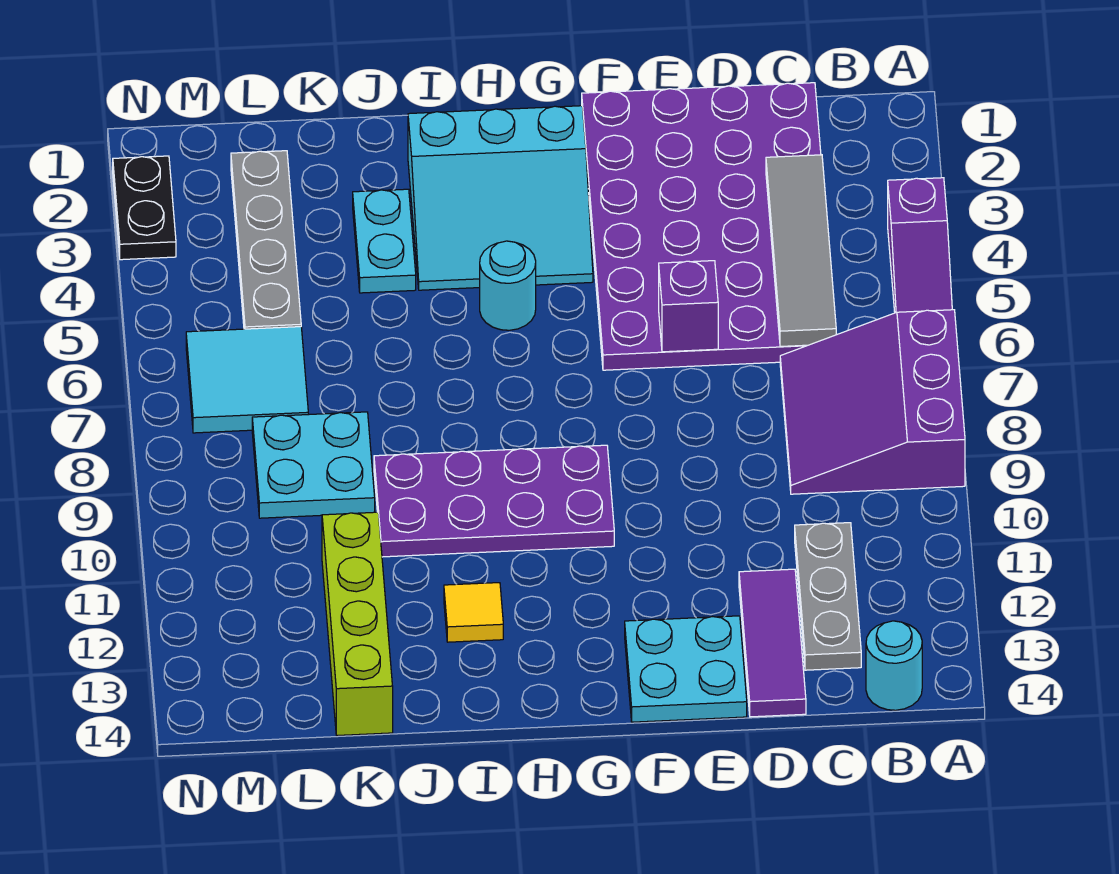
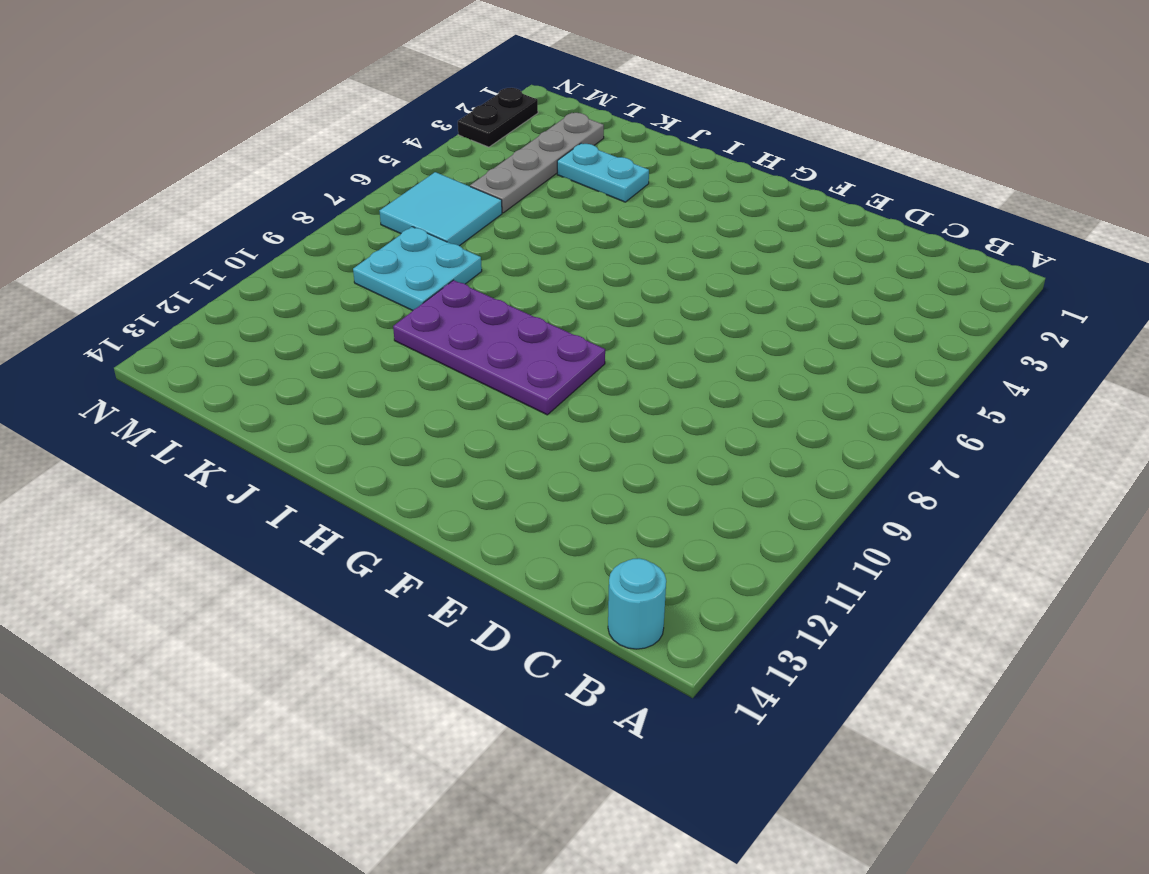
cyan plate J3:K3 level 1 -> cyan plate J3:J4 level 1
none -> purple slope A4:A6 level 1 top 4
none -> purple slope A7:C9 level 1 top A
none -> purple plate C1:F6 level 1

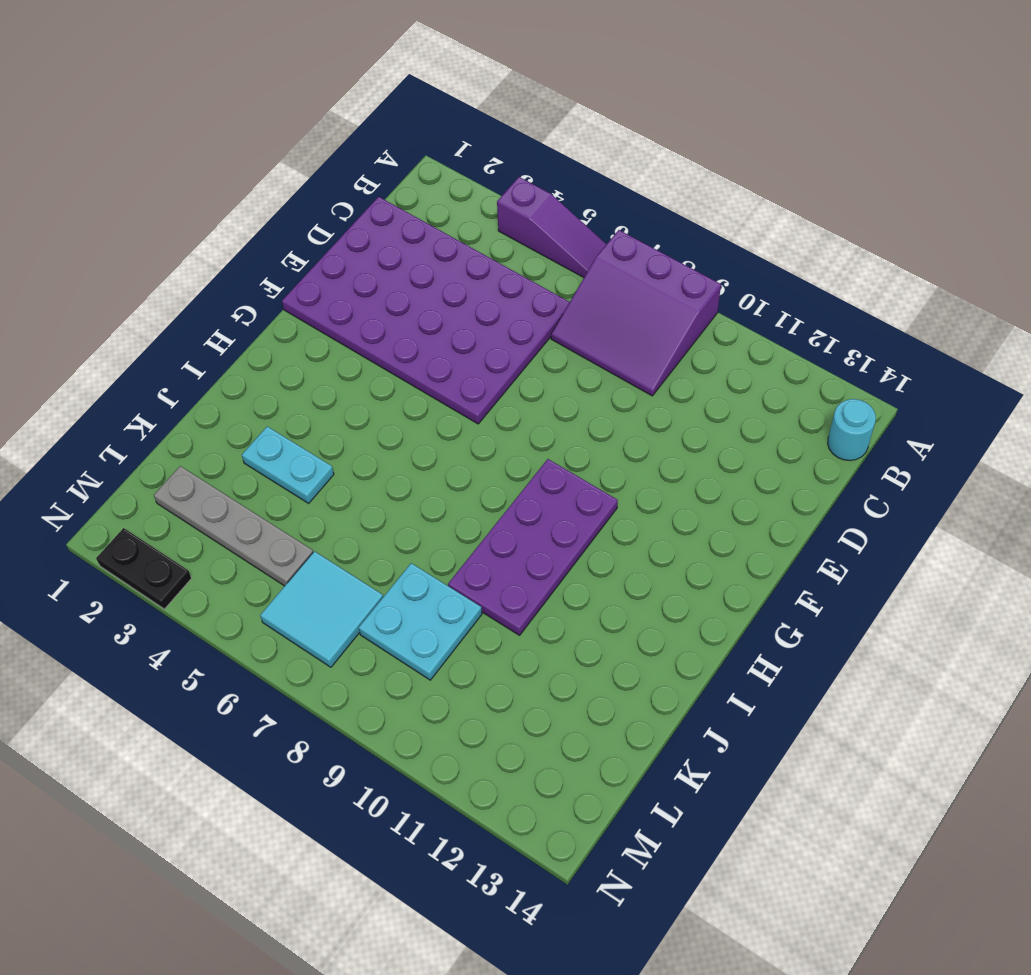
none -> grey plate C11:C13 level 1
none -> purple tile D12:D14 level 1
none -> cyan plate E13:F14 level 1

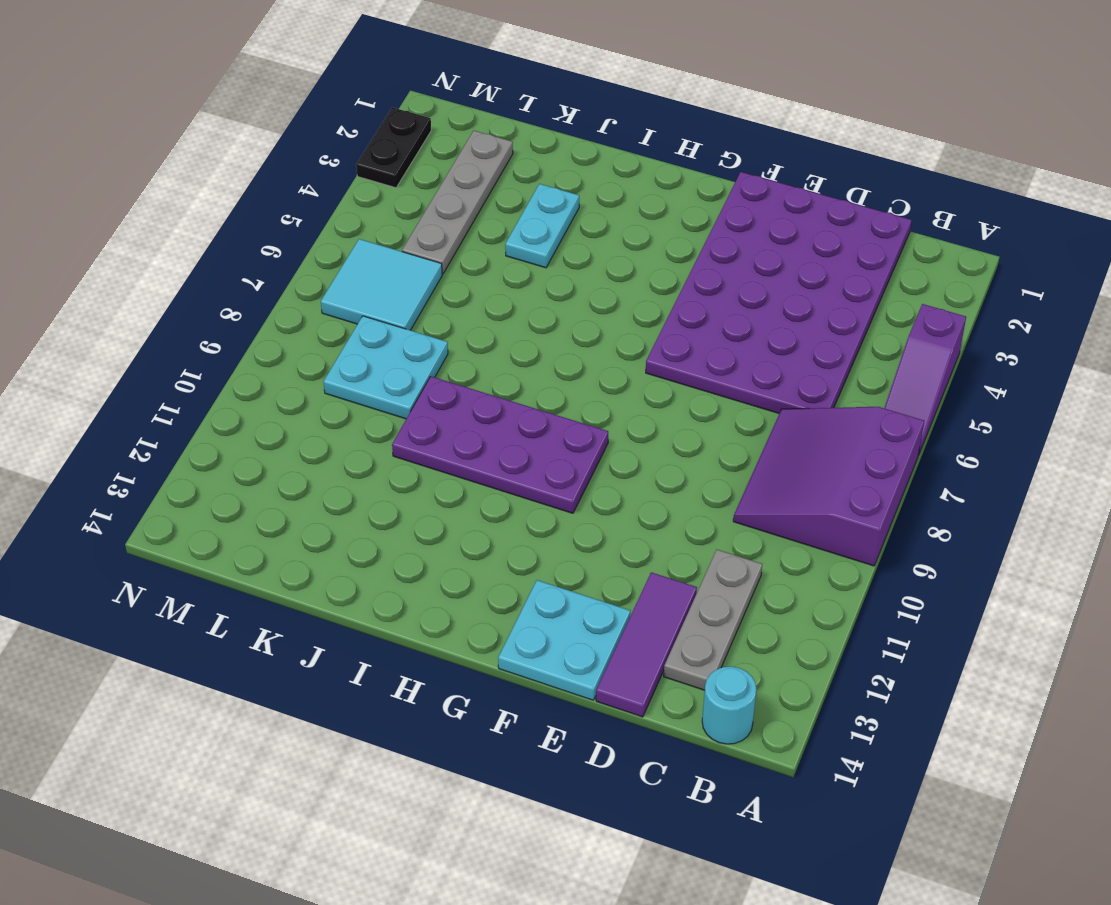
none -> cyan slope G2:I4 level 1 top 2
none -> cyan round brick H5 level 1
none -> yellow tile I12 level 1

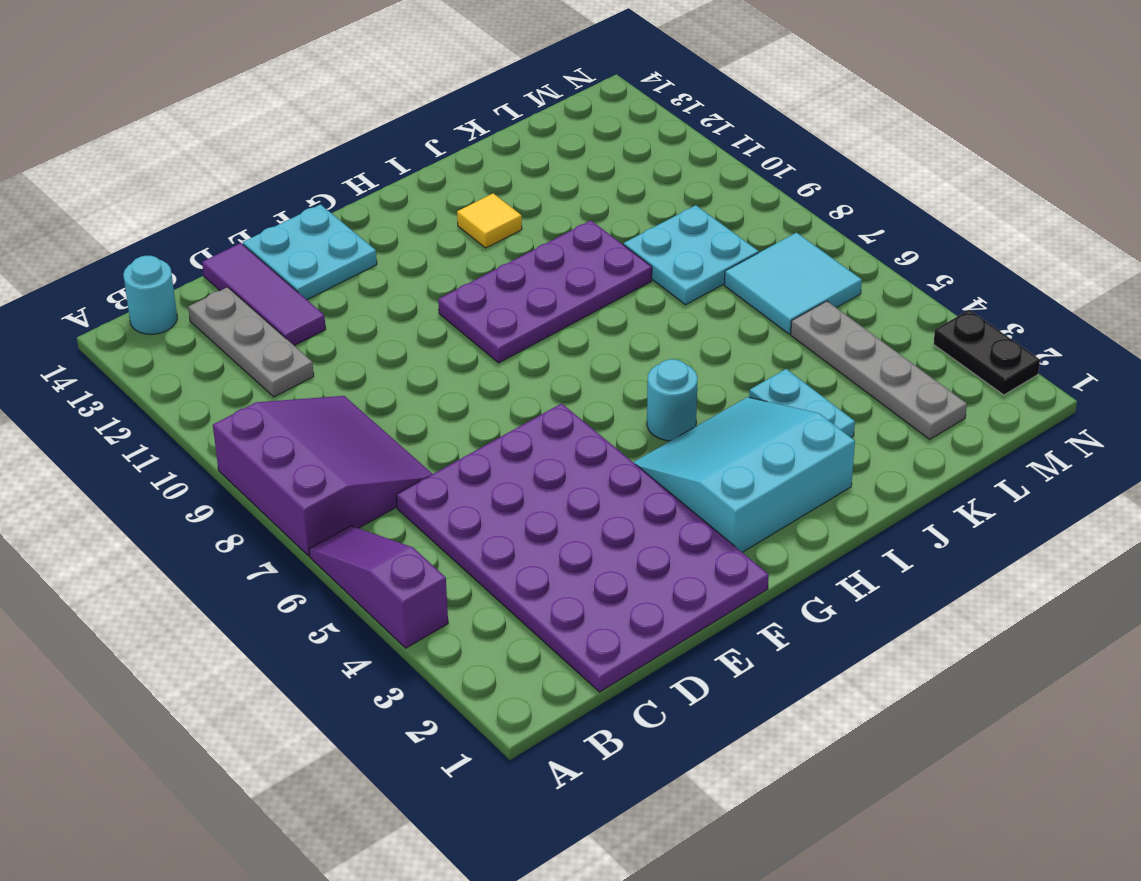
none -> lime brick K11:K14 level 1
none -> grey tile C3:C6 level 2
none -> purple brick E6 level 2

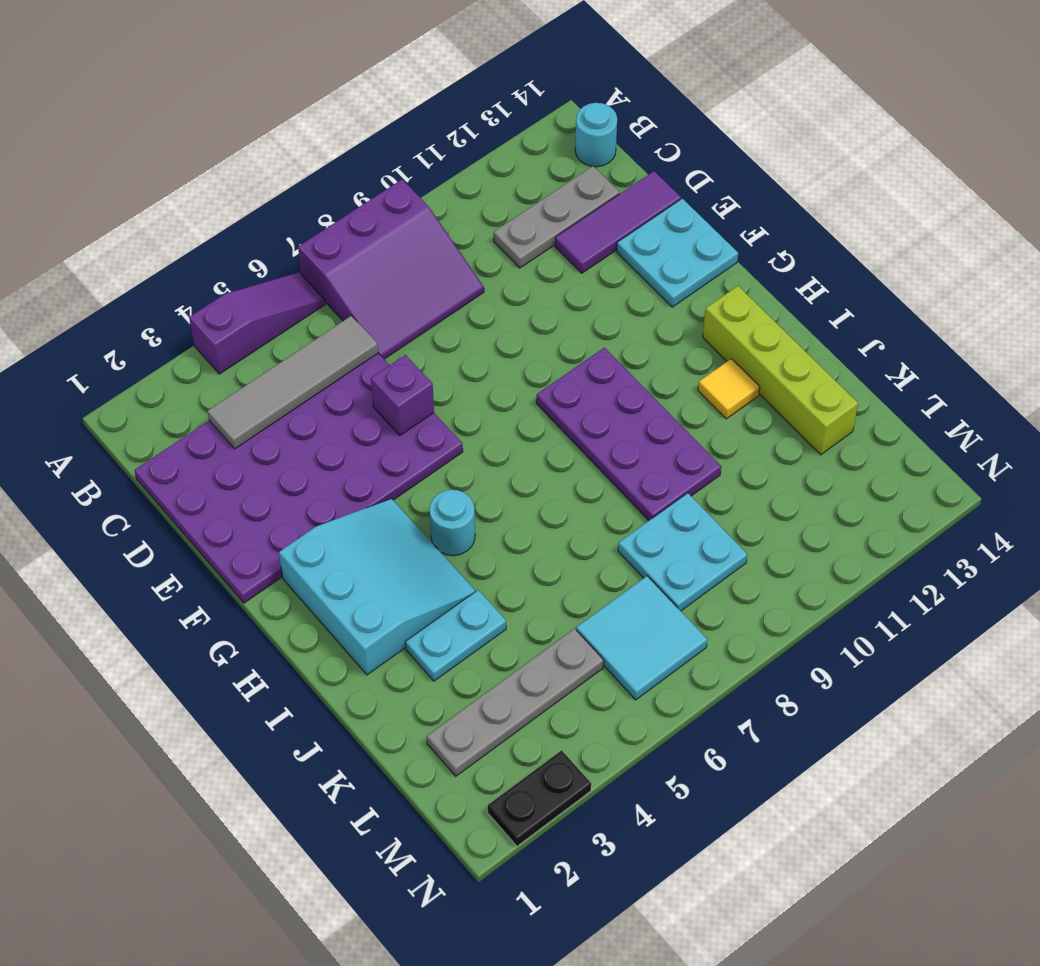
lime brick H13:K13 level 1 -> lime brick K11:K14 level 1

